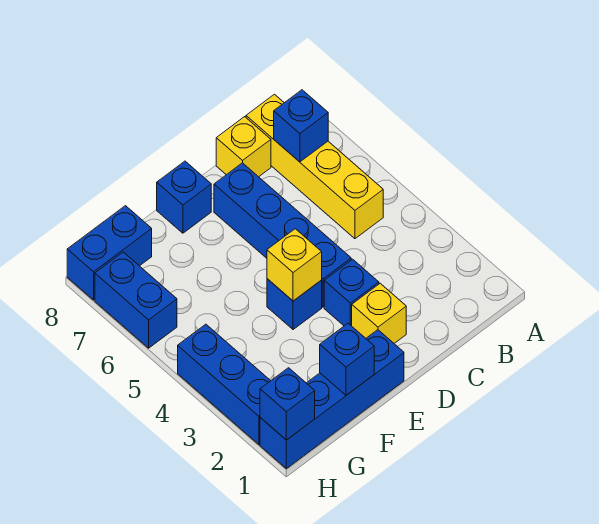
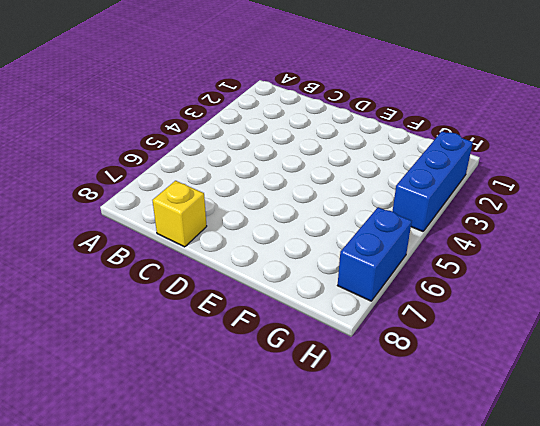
none -> yellow brick B5:B8 level 1
none -> yellow brick D2 level 1
none -> blue brick D3 level 1

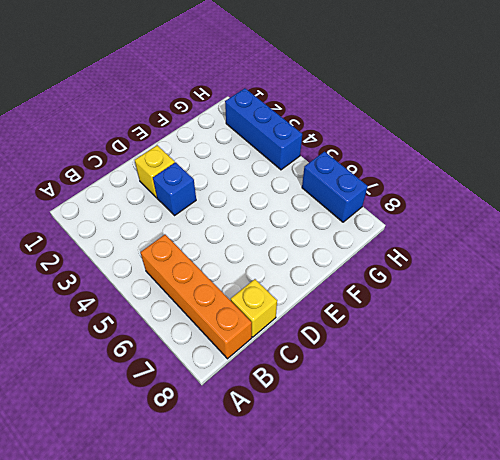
orange brick B5:B8 level 1 -> yellow brick B5:B8 level 1
none -> blue brick D4:D7 level 1
none -> blue brick E1:H1 level 1
none -> blue brick E4 level 1

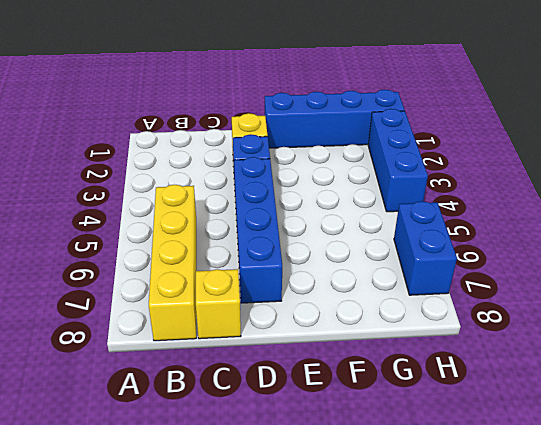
none -> blue brick E4 level 1
none -> blue brick E8 level 1
none -> blue brick G8:H8 level 1

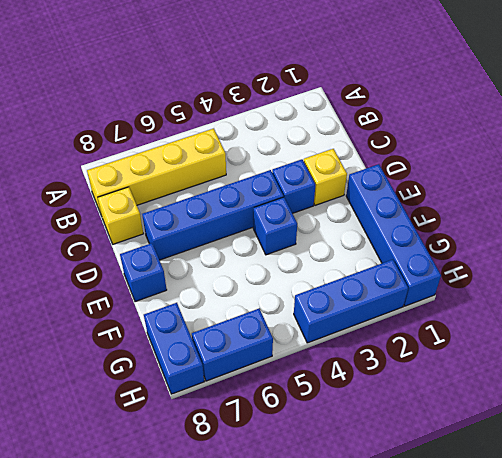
none -> blue brick B7 level 2
none -> yellow brick E4 level 2
none -> blue brick F1 level 2

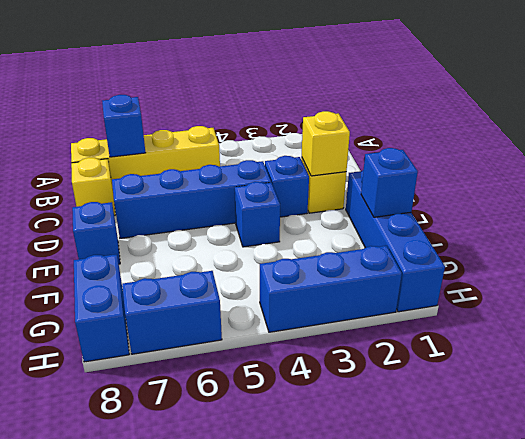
yellow brick D2 level 2 -> yellow brick E4 level 2
none -> blue brick H1 level 2

